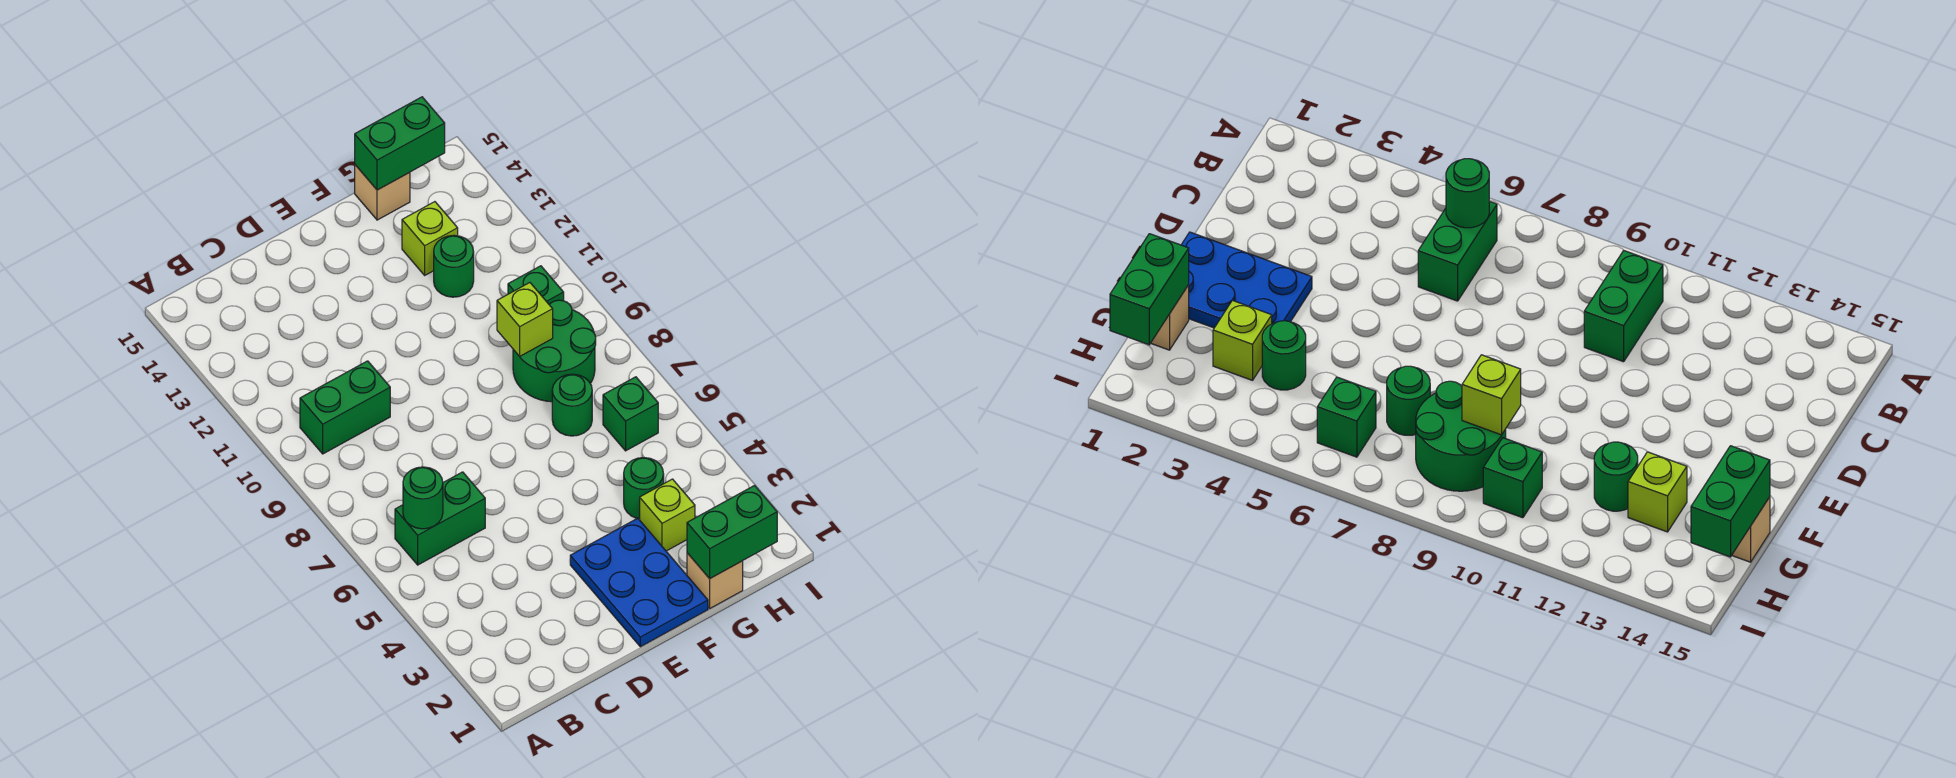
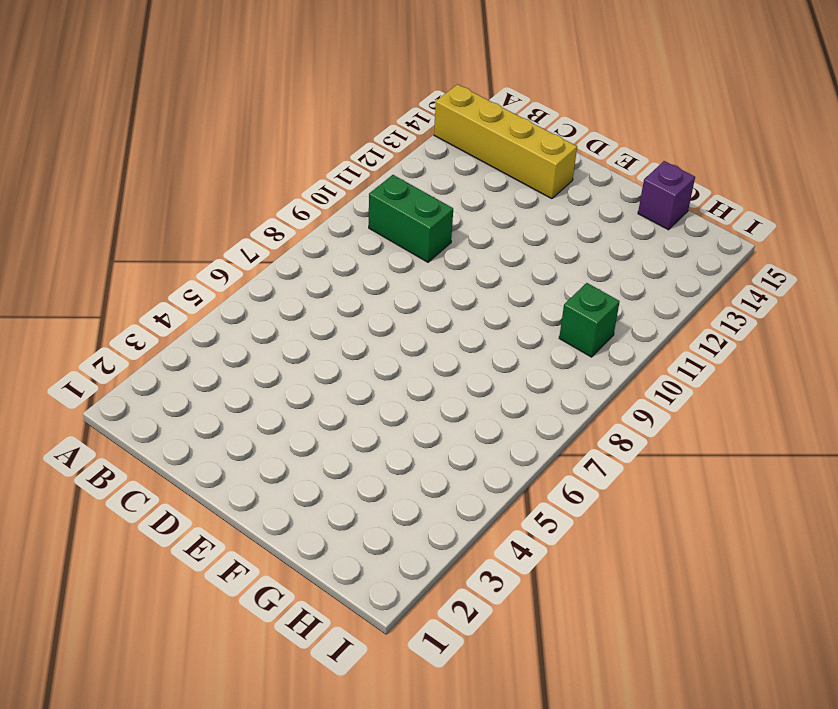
yellow brick A14:D14 level 1 -> none
purple brick G15 level 1 -> tan brick G15 level 1
none -> green brick B6:C6 level 1
none -> blue plate E1:F3 level 1
none -> tan brick G1 level 1

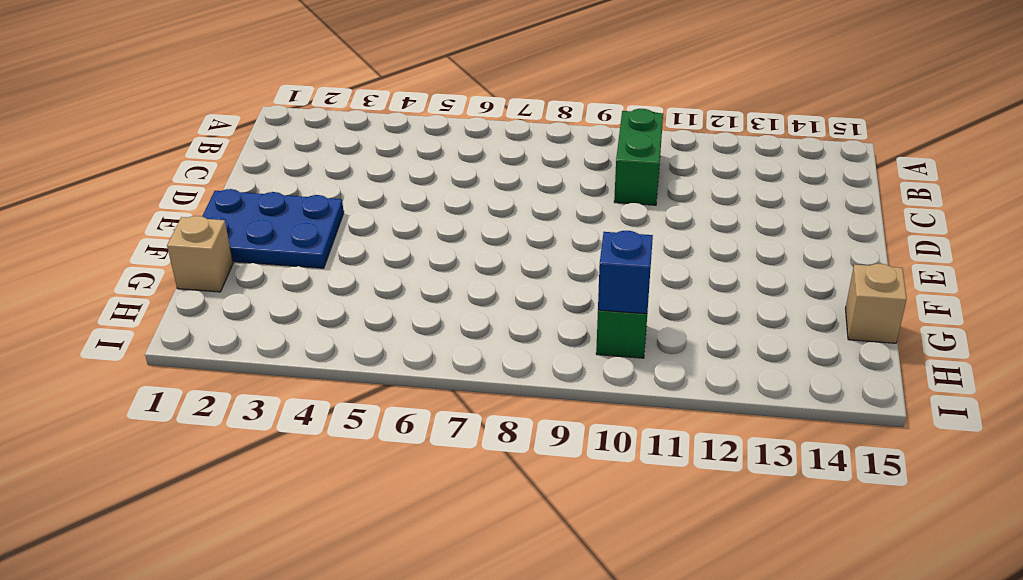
blue brick H10 level 2 -> none
none -> green brick B6:C6 level 1
none -> lime brick G3 level 1
none -> green round brick G4 level 1

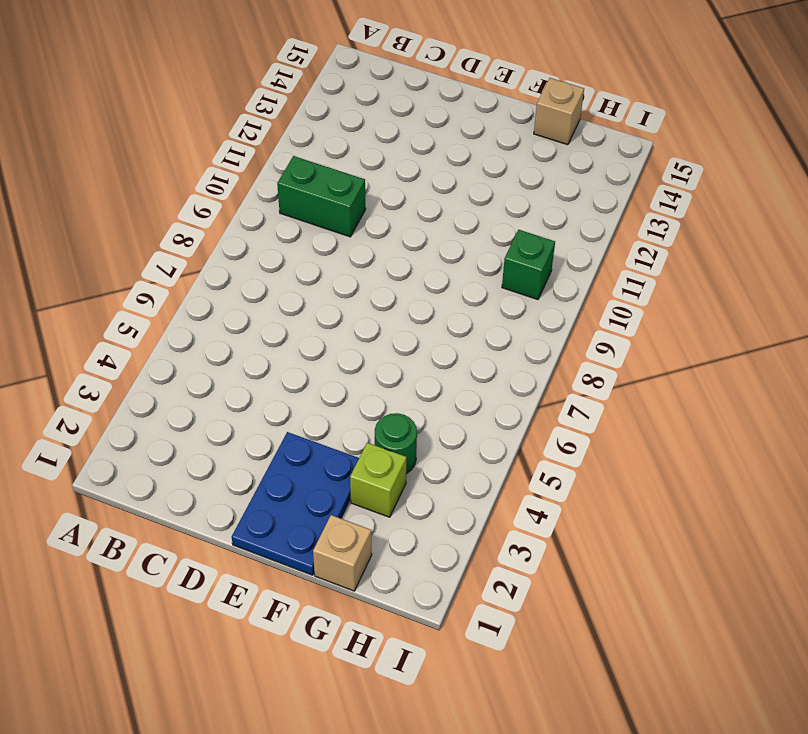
none -> green brick B6:C6 level 1
none -> green round brick G7 level 1
none -> green round brick G8:H9 level 1

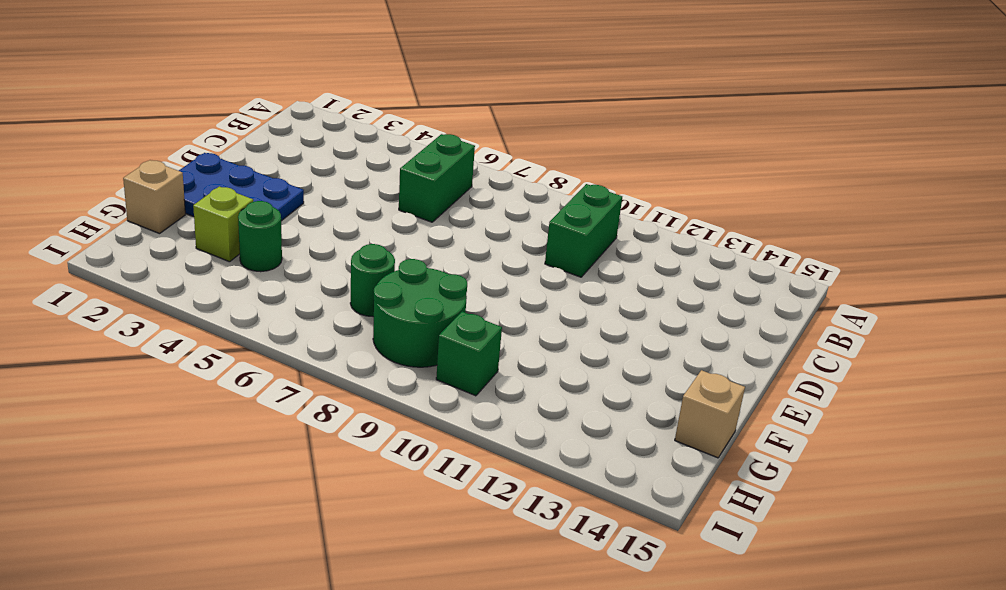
none -> green round brick G12 level 1
none -> lime brick G13 level 1
none -> green brick H6 level 1

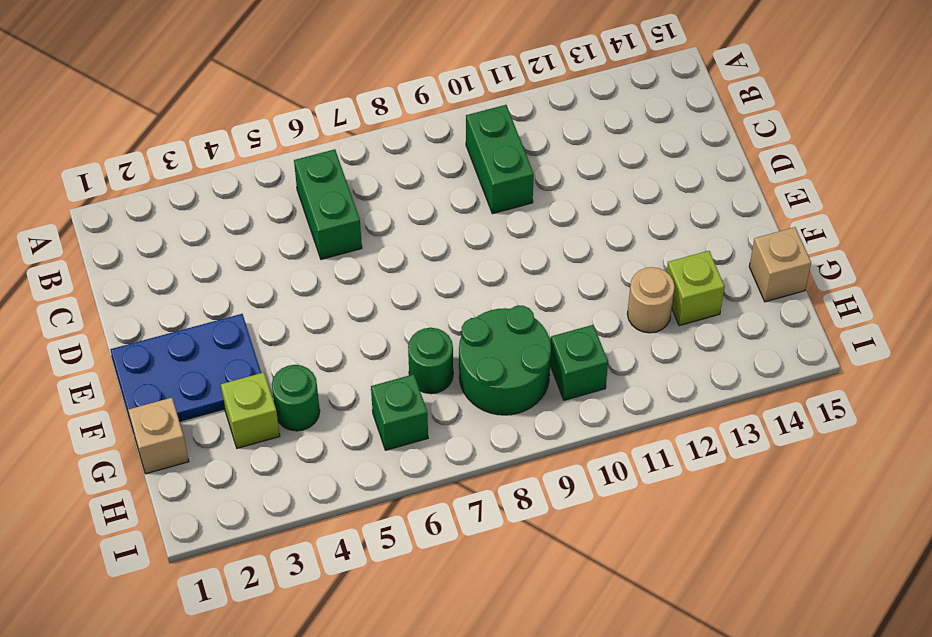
tan round brick G12 level 1 -> green round brick G12 level 1
none -> green round brick B6 level 2
none -> green brick G1:H1 level 2
none -> lime brick G9 level 2

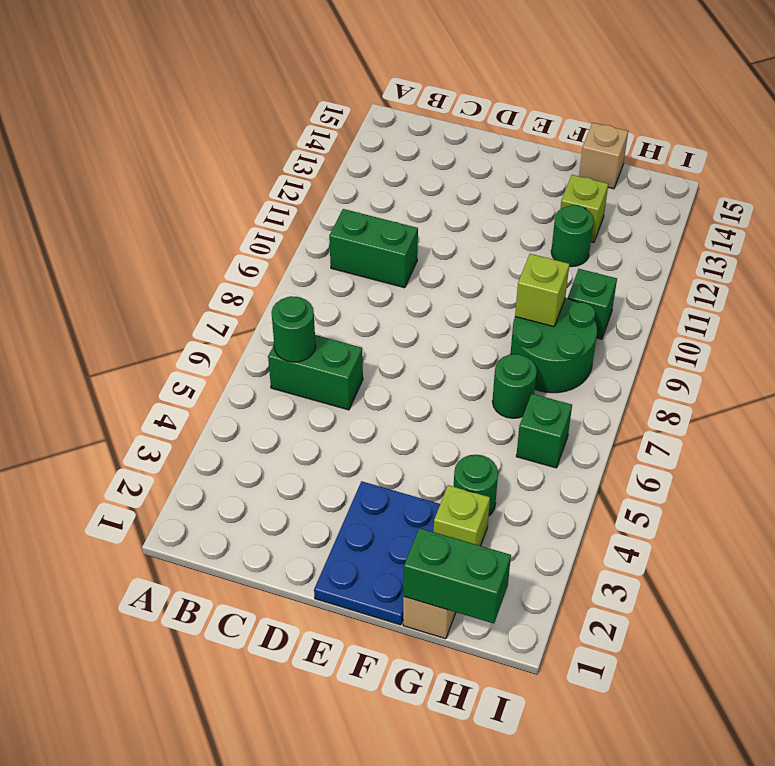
none -> green brick G15:H15 level 2

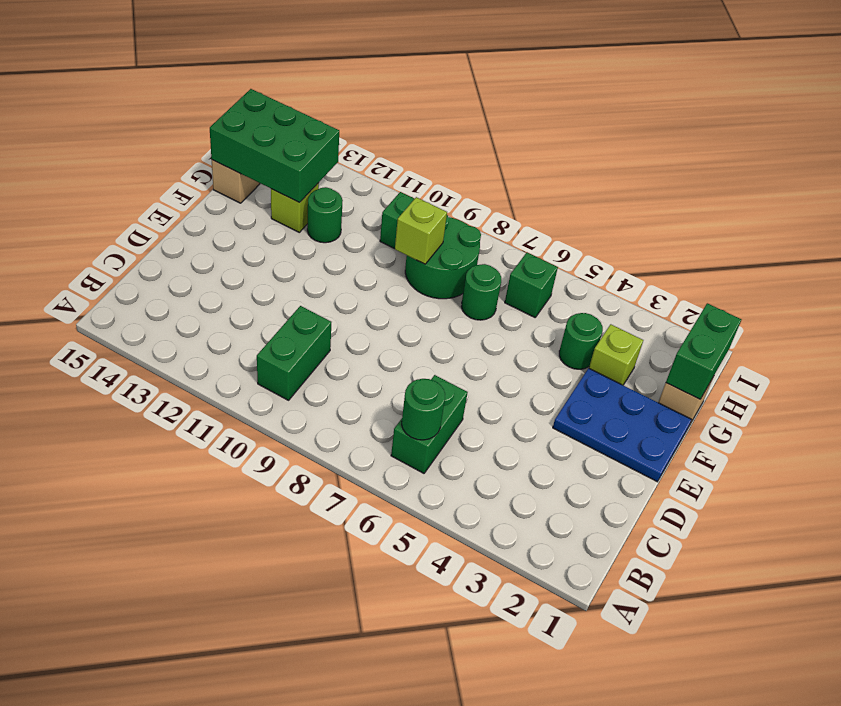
green brick G13:H15 level 2 -> green brick G15:H15 level 2

